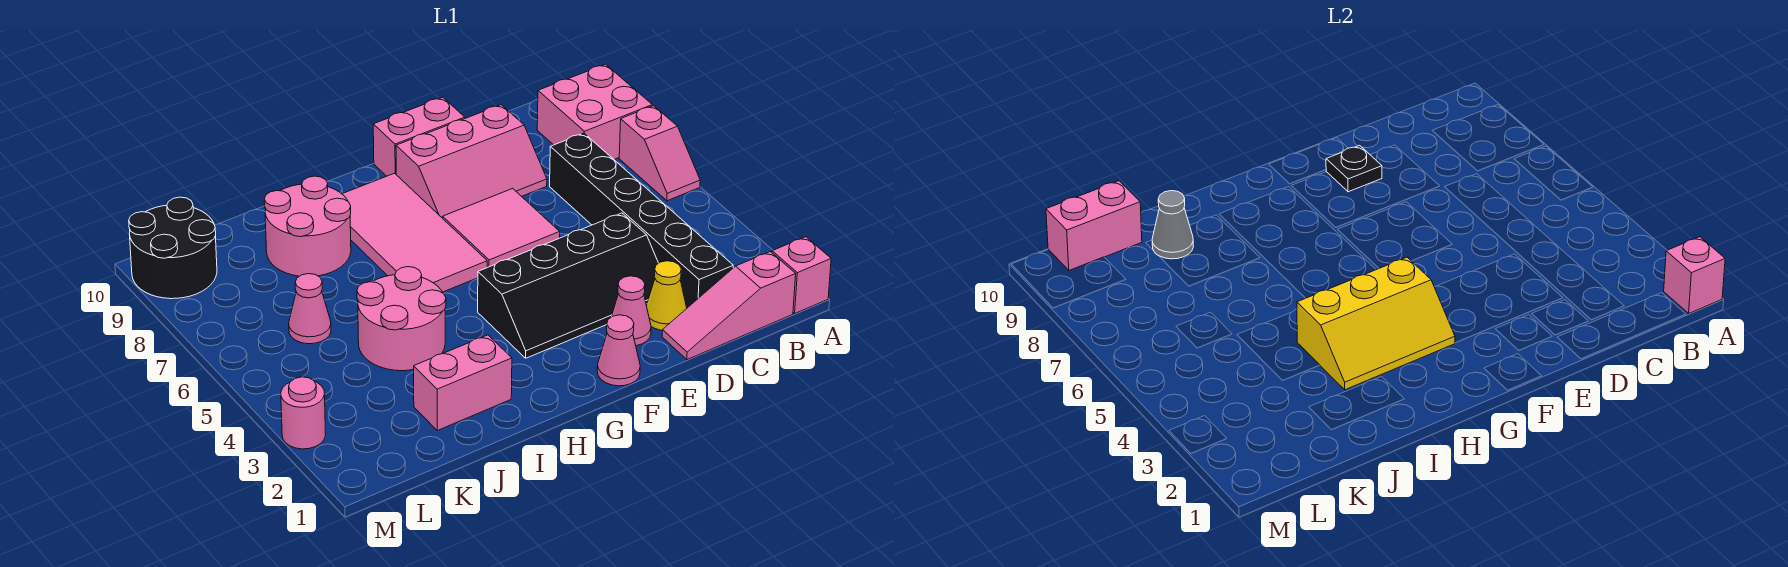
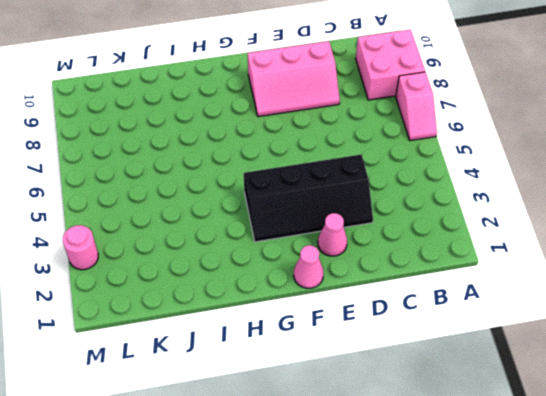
none -> pink brick A1 level 1
none -> pink slope B1:D1 level 1 top B
none -> black brick C2:C7 level 1

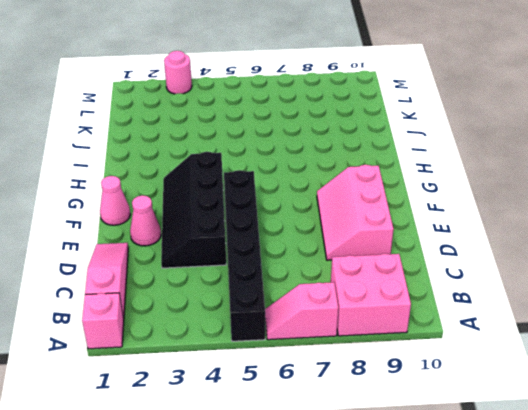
black brick A5:F5 level 1 -> black brick C2:C7 level 1
none -> yellow cone D2 level 1
none -> pink tile E6:F7 level 1
none -> pink brick E10:F10 level 1

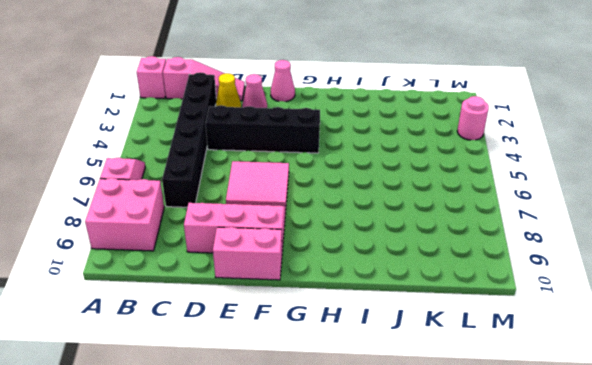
none -> pink tile G6:H9 level 1
none -> pink brick I2:J2 level 1
none -> pink round brick I4:J5 level 1

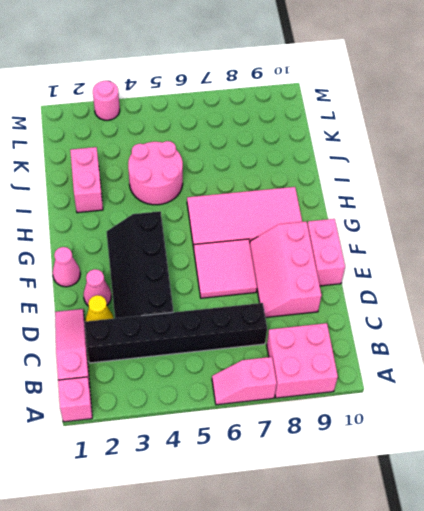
none -> pink round brick I8:J9 level 1
none -> pink cone K6 level 1
none -> black round brick L9:M10 level 1

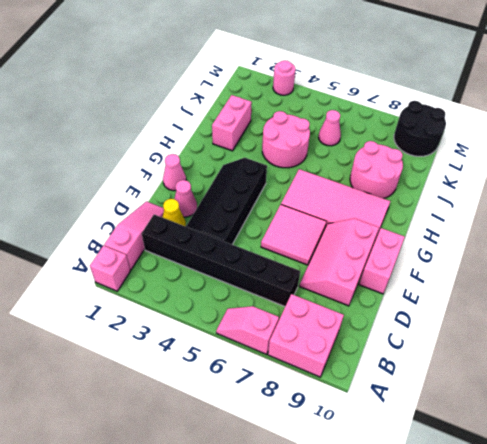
none -> pink brick A1 level 2
none -> black plate E9 level 2
none -> yellow slope G3:I4 level 2 top 4

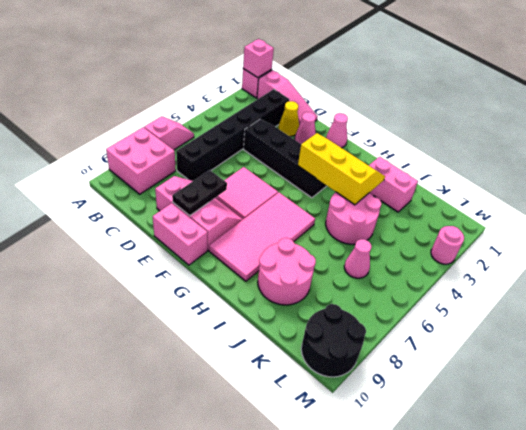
black plate E8:E9 level 2 -> black plate E9 level 2
none -> grey cone J9 level 2
none -> pink brick K10:L10 level 2

